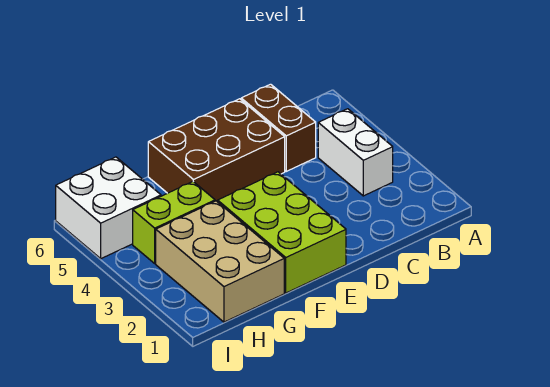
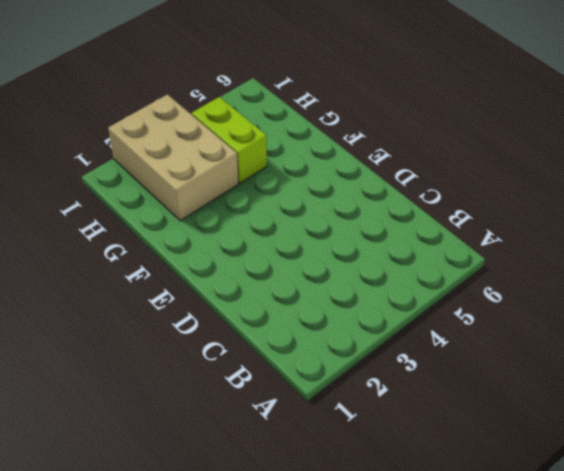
tan brick G2:I3 level 1 -> tan brick G1:H3 level 1
none -> white brick B3:B4 level 1
none -> brown brick C5:C6 level 1

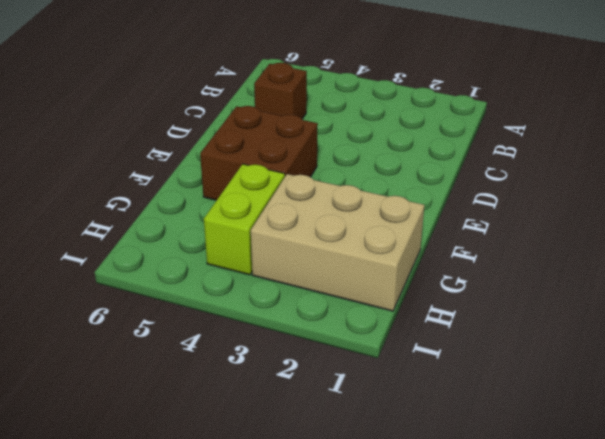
brown brick C5 level 1 -> brown brick C5:C6 level 1
brown brick E4:F5 level 1 -> brown brick D5:F6 level 1
none -> white brick B3:B4 level 1
none -> lime brick E1:F3 level 1

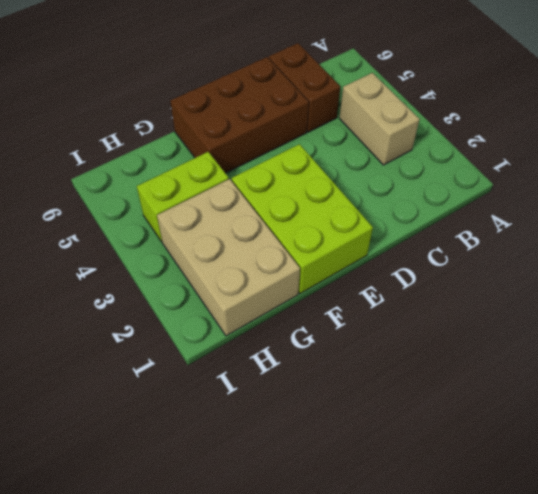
tan brick B3:B4 level 1 -> white brick B3:B4 level 1
none -> white brick H5:I6 level 1

